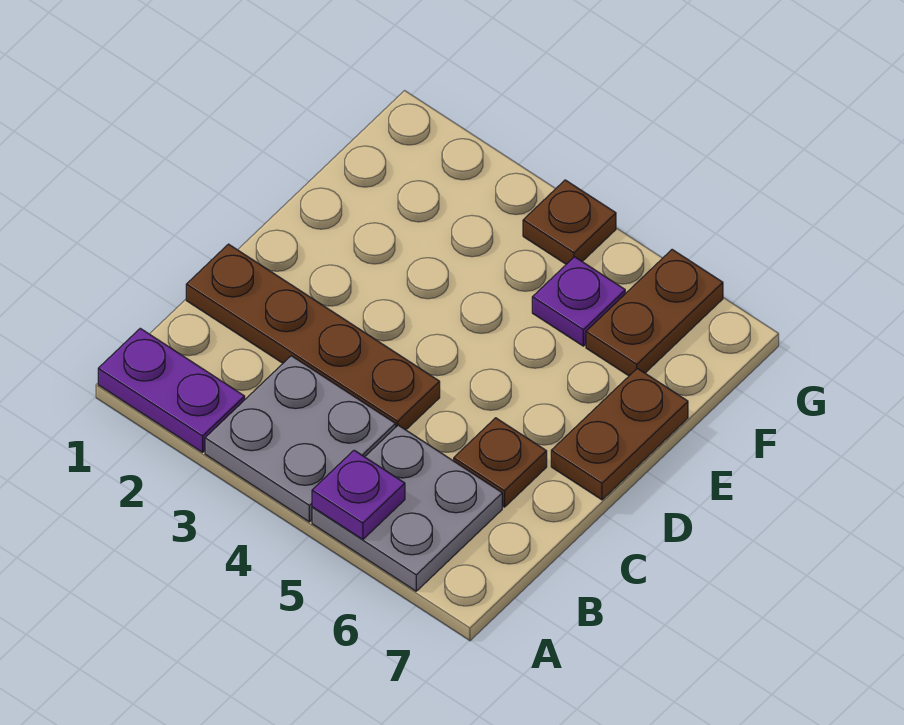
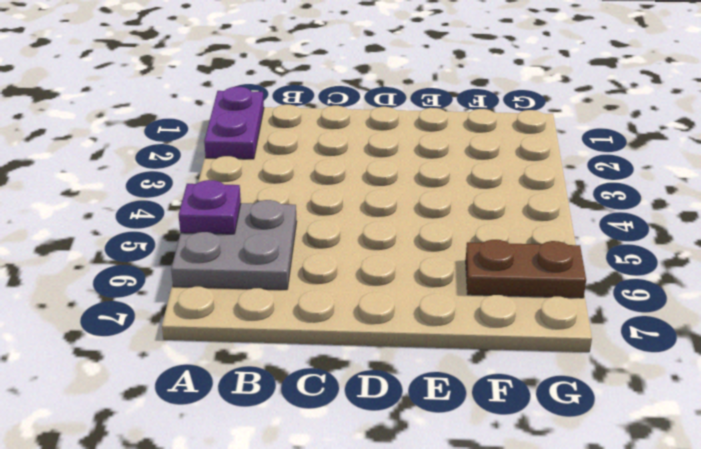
none -> grey plate A3:B4 level 1
none -> brown plate C1:C4 level 1

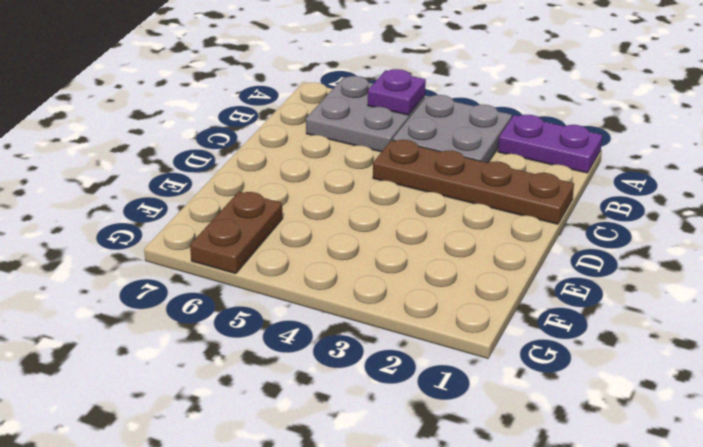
none -> brown plate C6 level 1
none -> brown plate D7:E7 level 1

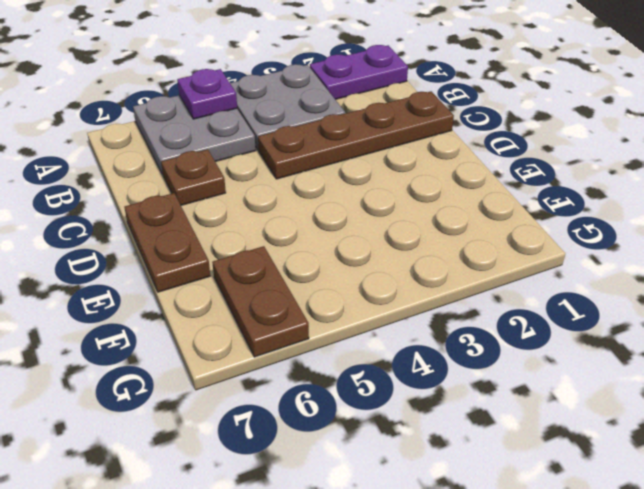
none -> purple plate F5 level 1
none -> brown plate G4 level 1

